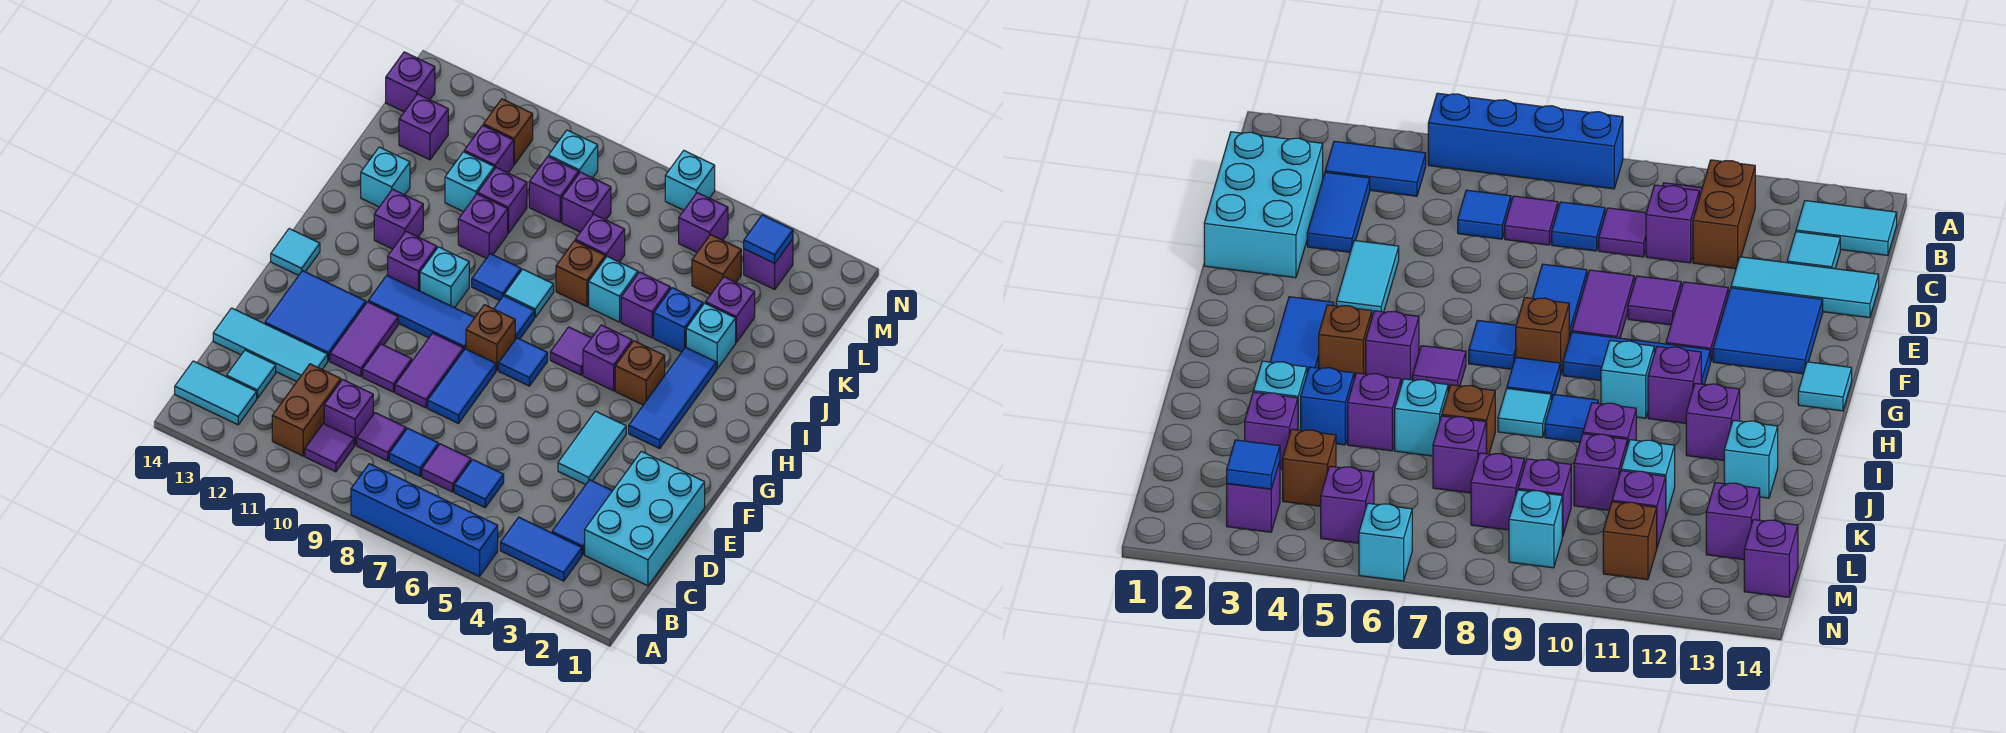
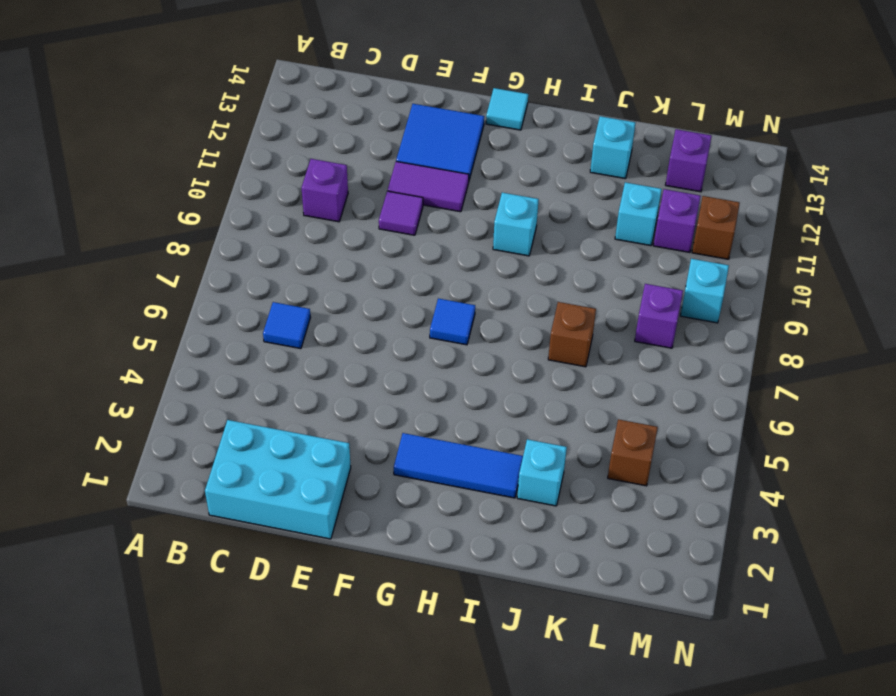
none -> blue brick A5:A8 level 1
none -> blue tile B3:B4 level 1
none -> purple tile B10 level 1
none -> brown brick B11:C11 level 1

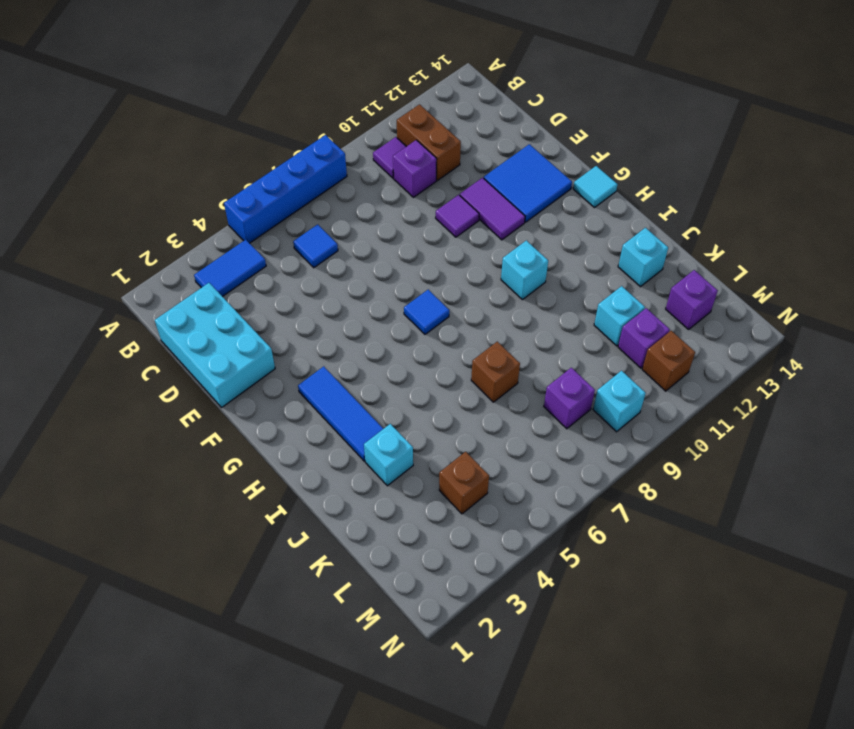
none -> cyan tile B13:B14 level 1
none -> blue tile C3:D3 level 1
none -> purple tile C7 level 1
none -> blue tile C8 level 1

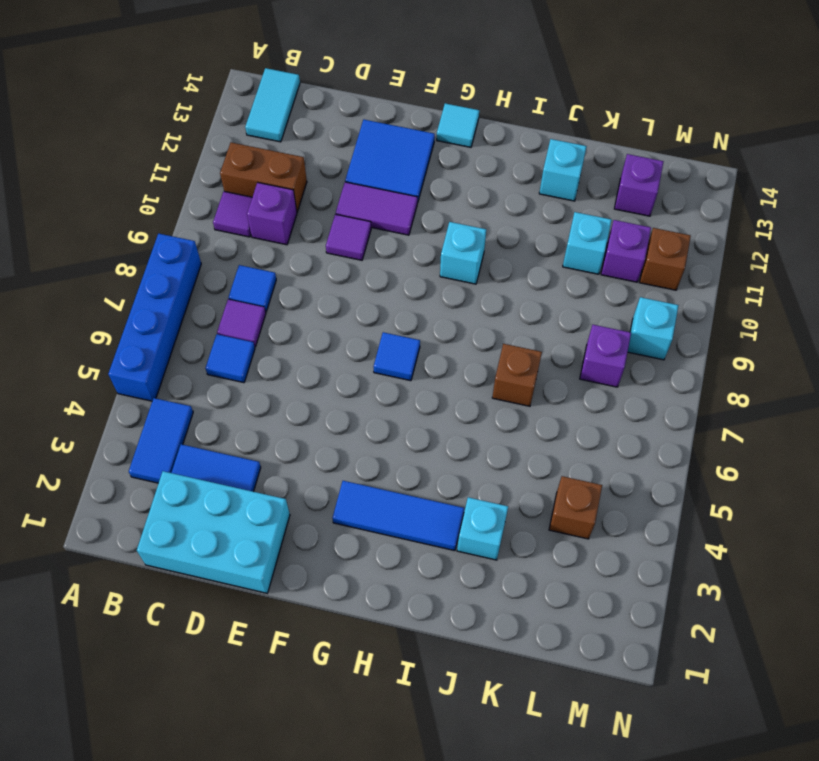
none -> purple tile C9 level 1
none -> cyan tile C13 level 1
none -> cyan tile D12:D14 level 1
none -> cyan tile E4:F4 level 1

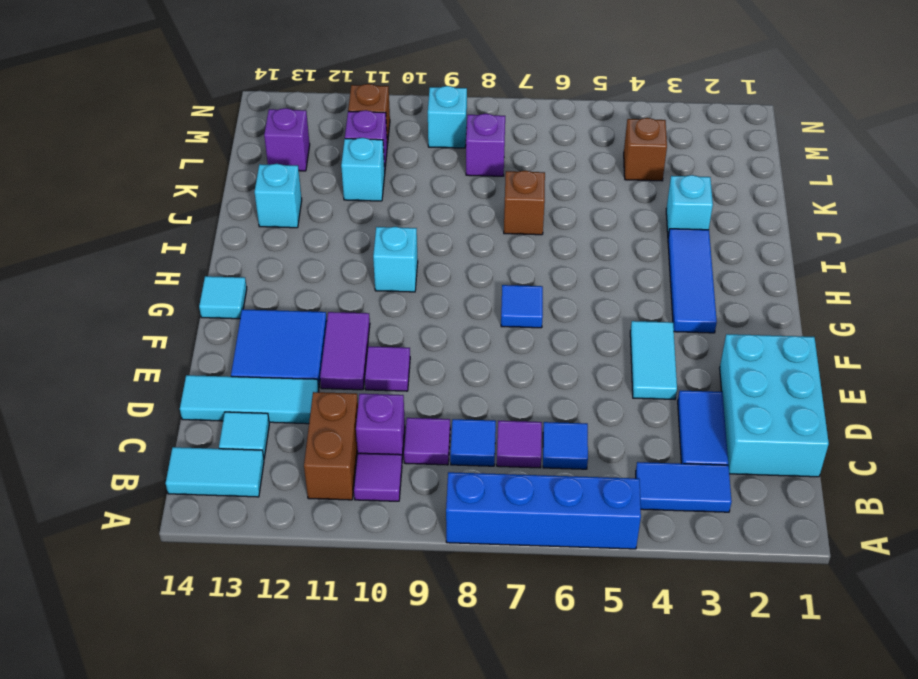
none -> blue tile E8:F8 level 1
none -> purple tile E9:F9 level 1
none -> brown brick G8 level 1
none -> blue tile G9:G11 level 1

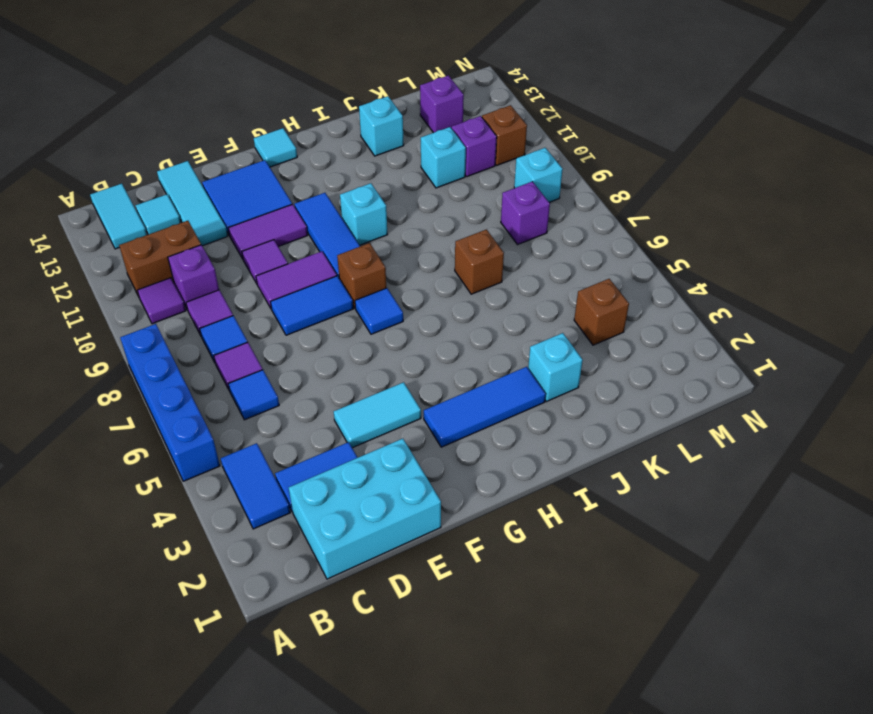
none -> brown brick H4 level 1
none -> purple brick H5 level 1
none -> purple tile H6 level 1
none -> blue tile H8 level 1

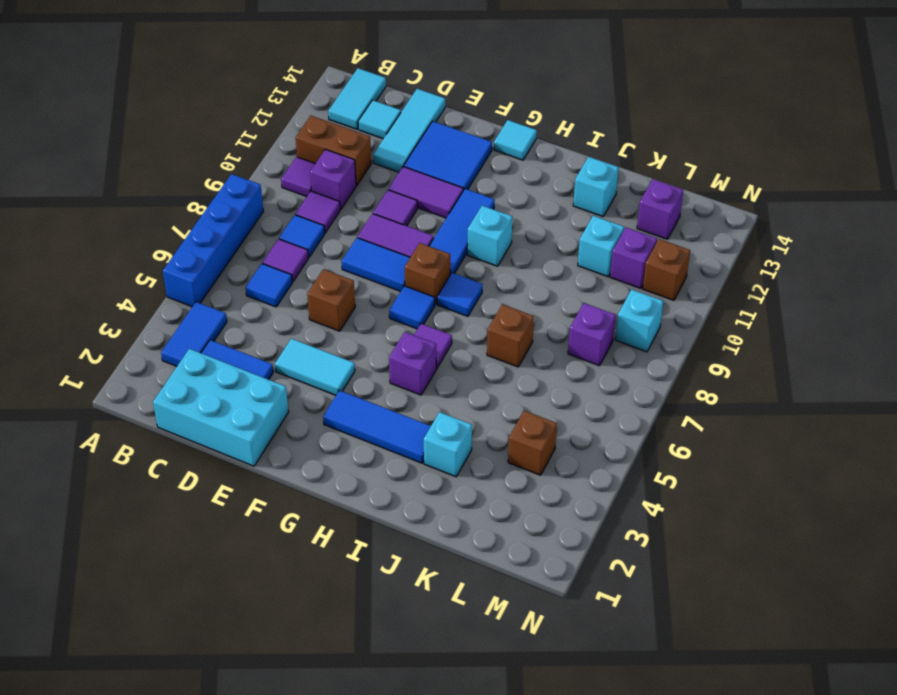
brown brick E6 level 1 -> brown brick H4 level 1
none -> purple brick H11 level 1
none -> cyan tile I8 level 1
none -> blue tile I9 level 1
none -> purple brick I12 level 1

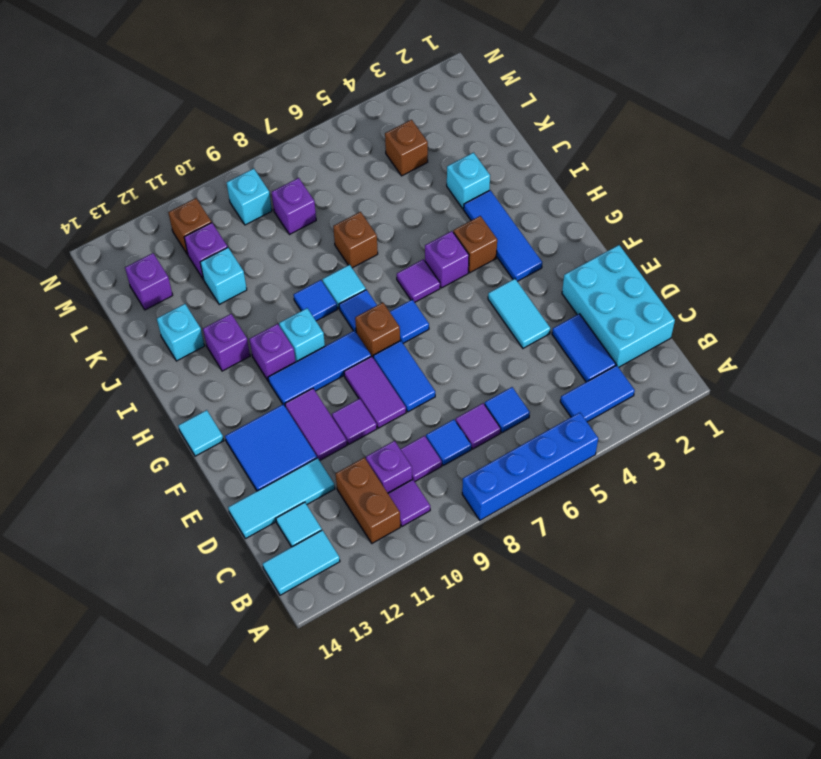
none -> blue brick J4 level 1
none -> purple brick J5 level 1
none -> cyan brick J6 level 1
none -> purple brick J10 level 1

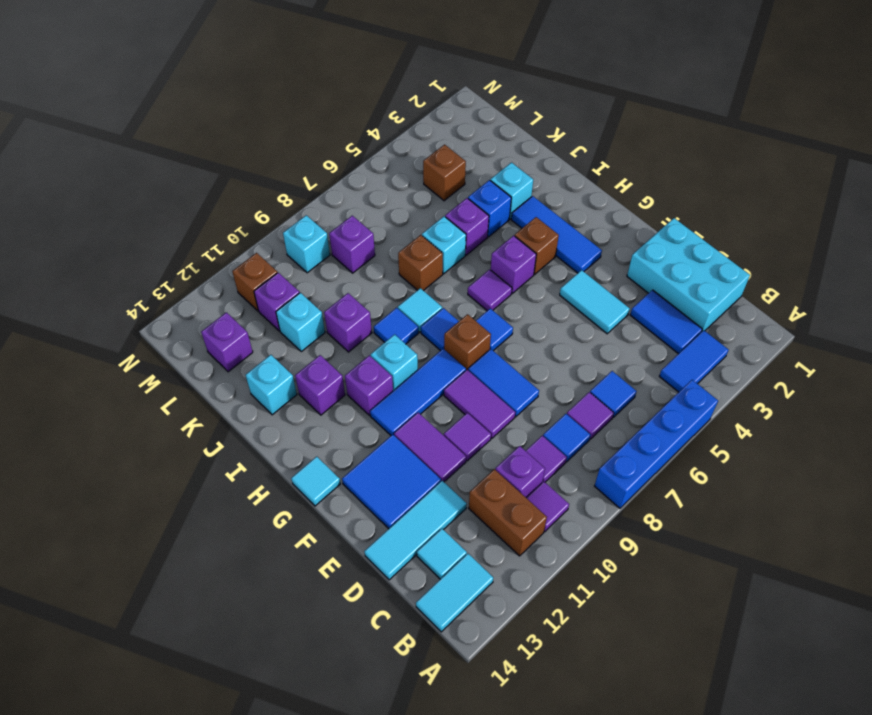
none -> purple brick K3 level 1
none -> purple brick K7 level 1
none -> purple brick K10 level 1
none -> purple brick L9 level 1

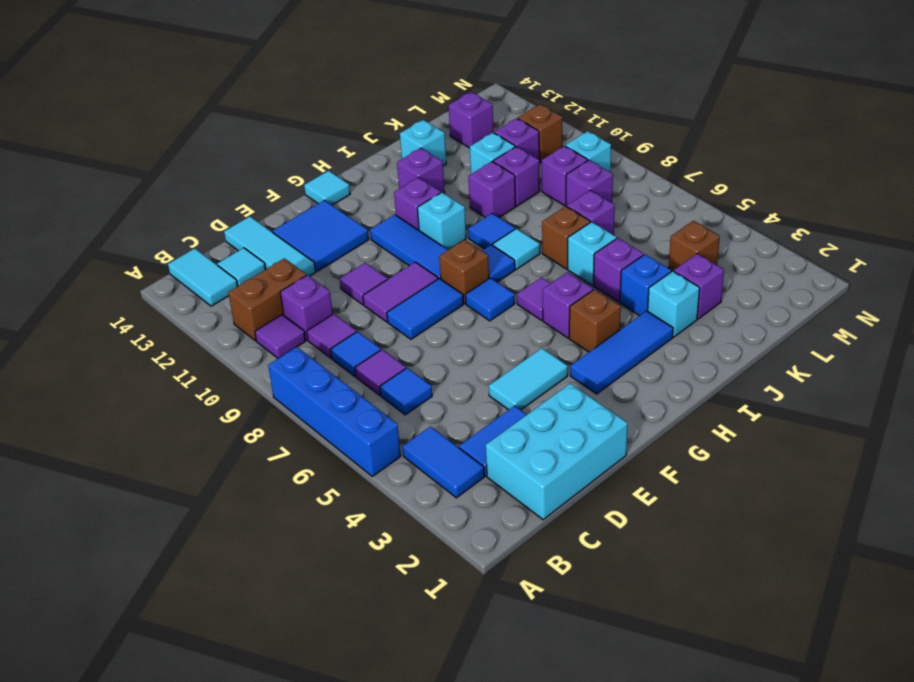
none -> purple tile E11:F11 level 1
none -> purple brick M3 level 1
none -> purple brick M5 level 1
none -> purple brick M14 level 1

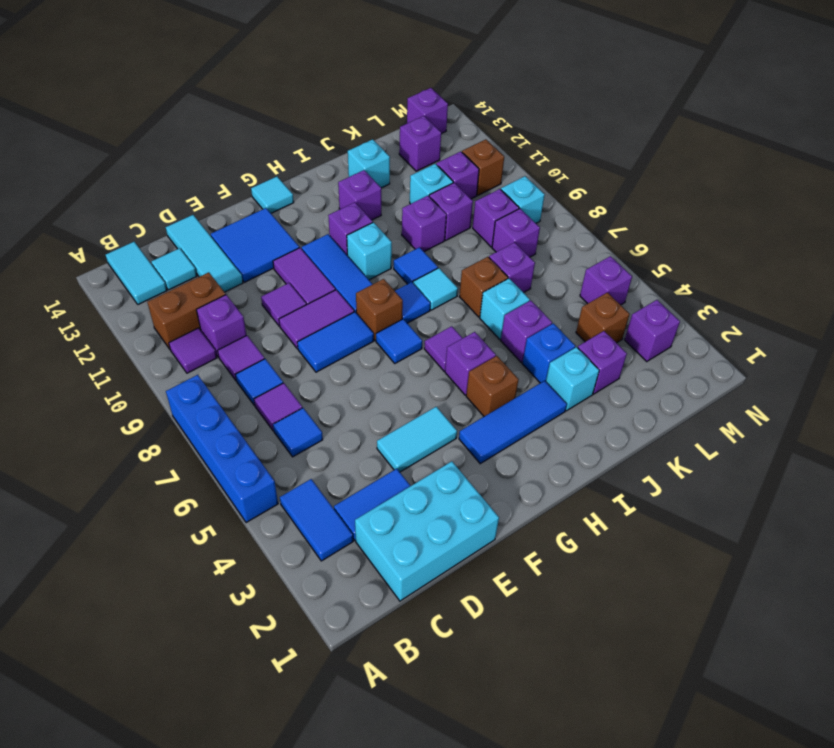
purple tile F10:F11 level 1 -> purple tile E11:F11 level 1
none -> cyan brick N6 level 1
none -> blue tile M3 level 2

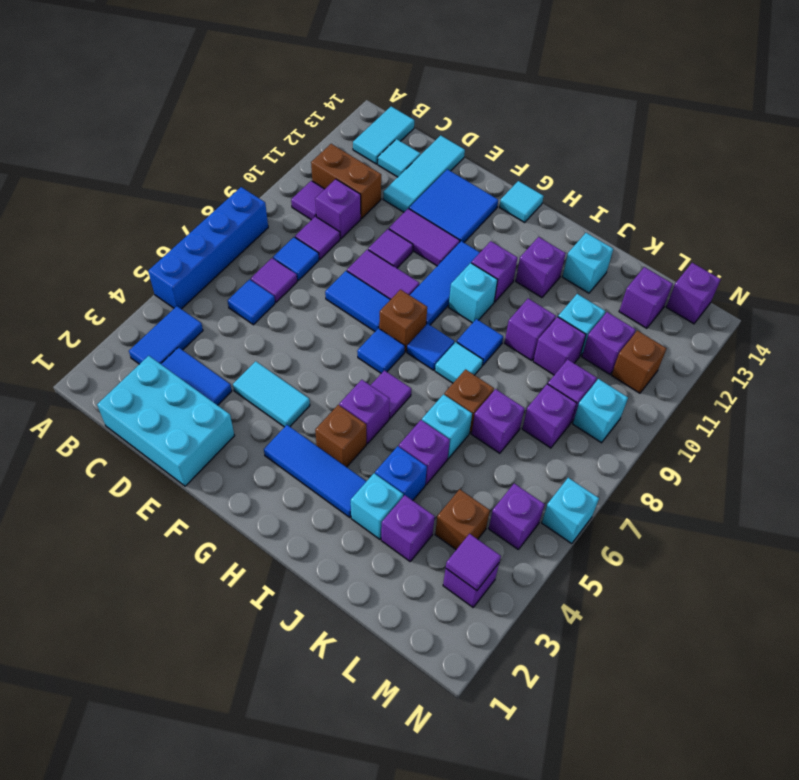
purple tile M3 level 2 -> blue tile M3 level 2

